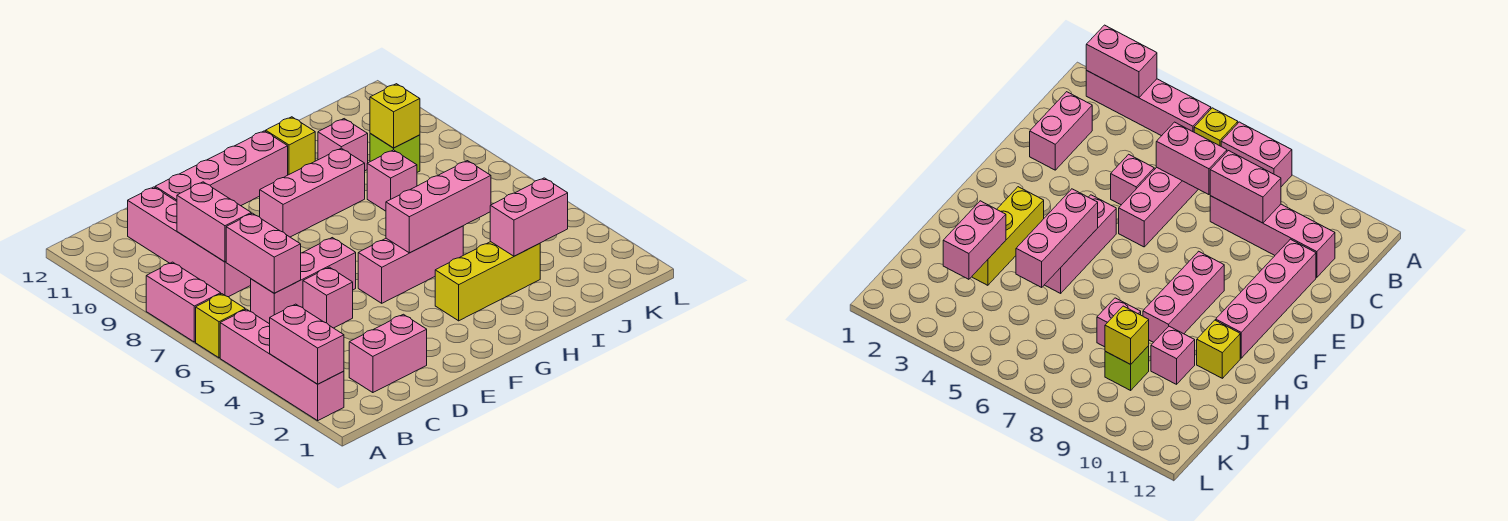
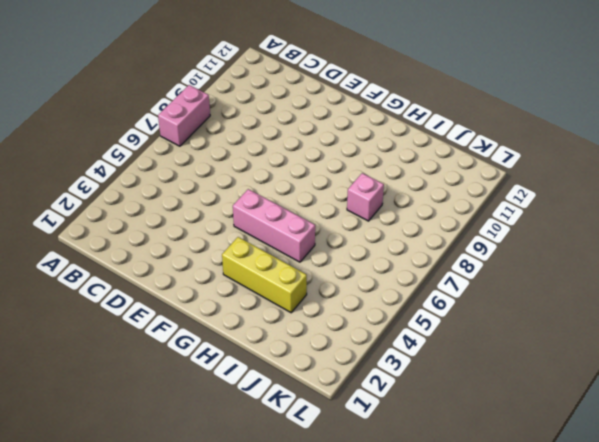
none -> pink brick A2:A5 level 1
none -> yellow brick A6 level 1
none -> pink brick C2:D2 level 1

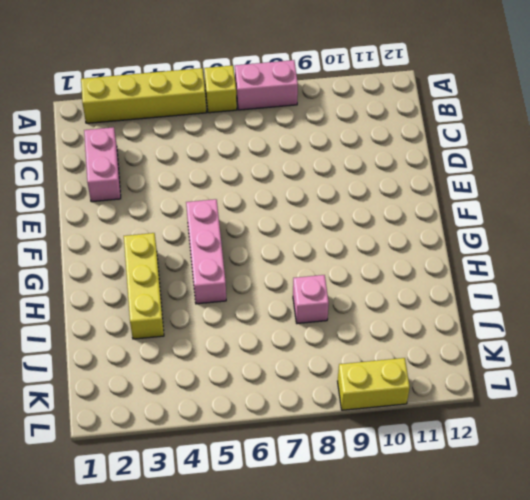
yellow brick A2:A5 level 1 -> pink brick A2:A5 level 1
yellow brick L9:L10 level 1 -> none
none -> pink brick C6:E6 level 1
none -> pink brick C8:C11 level 1
none -> pink brick D5 level 1

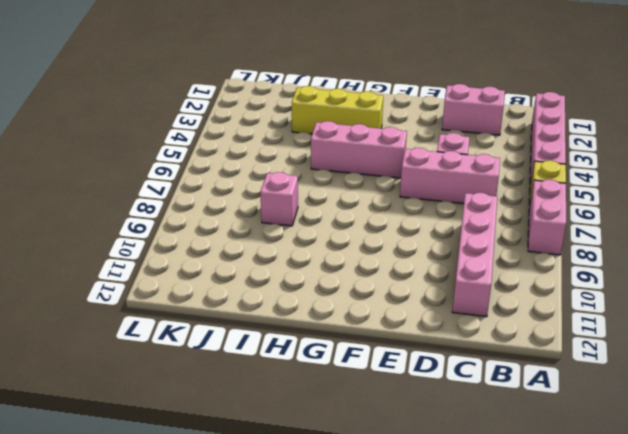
none -> pink brick D11:G11 level 1
none -> pink brick F9:H9 level 1
none -> yellow brick H11 level 1

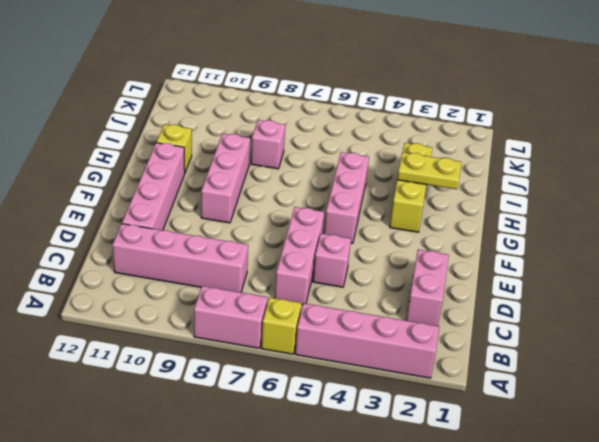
yellow plate H2:H3 level 2 -> none
none -> pink brick I10 level 1
none -> lime brick J9 level 1
none -> pink brick A2:A3 level 2

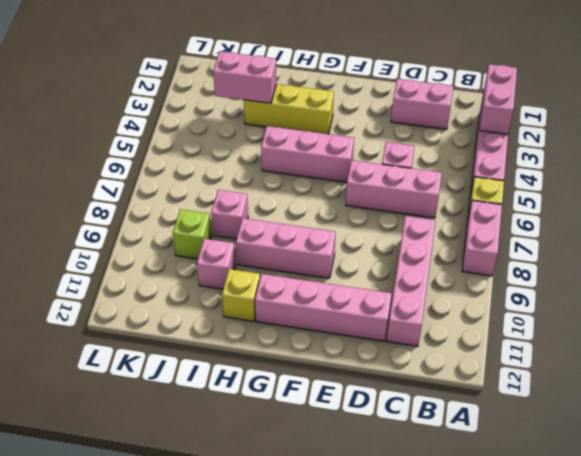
none -> pink brick C6:C7 level 2
none -> pink brick C8:C9 level 2
none -> pink brick G5:I5 level 2

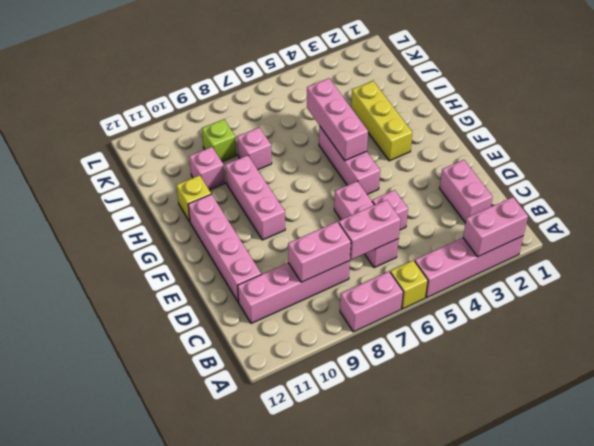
none -> pink brick I3:J3 level 2
none -> yellow brick J9 level 2

